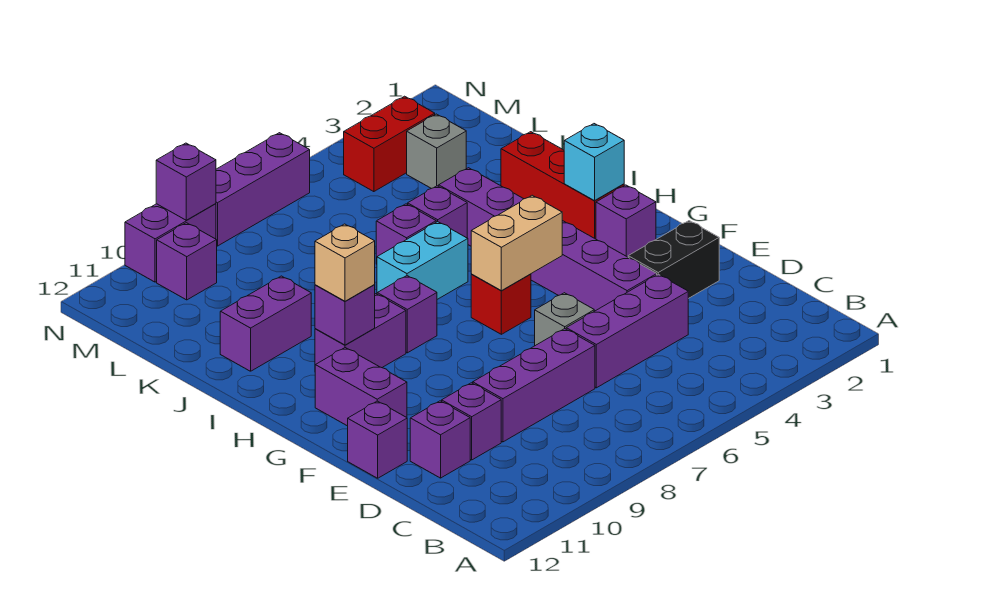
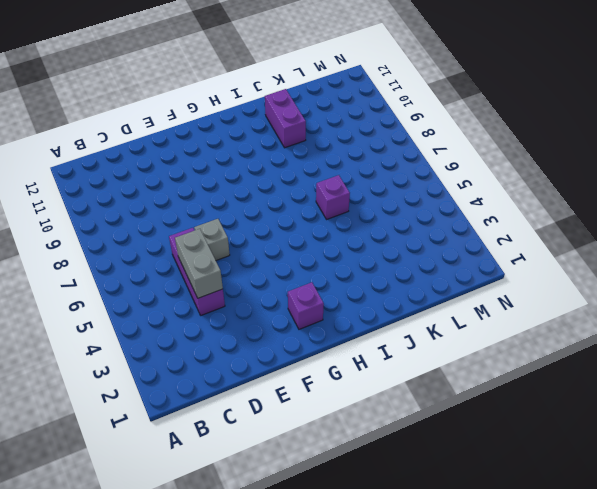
grey brick D4:D5 level 2 -> none
none -> purple brick D7:D9 level 1
none -> purple brick D10 level 1
none -> purple brick D11 level 1

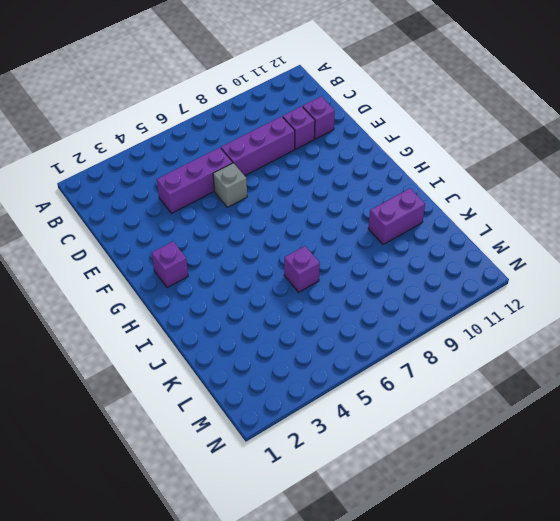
none -> black brick E2:E3 level 1
none -> purple brick E4:J4 level 1
none -> purple brick E12 level 1

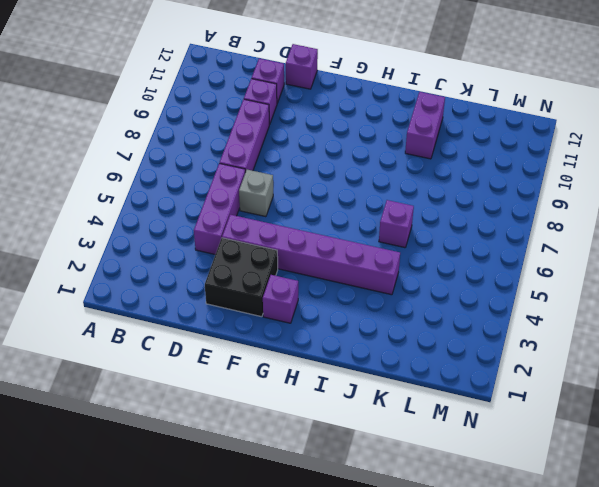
black brick E2:F3 level 1 -> black brick E2:E3 level 1
none -> purple brick F11:G11 level 1
none -> red brick G6 level 1
none -> red brick H2:J2 level 1

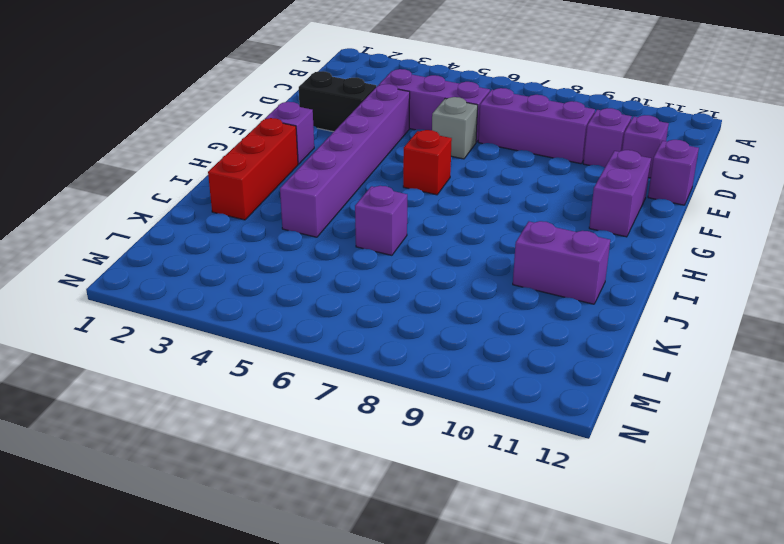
none -> purple brick H8 level 1
none -> purple brick H9:H10 level 1
none -> cyan brick I6:I7 level 1

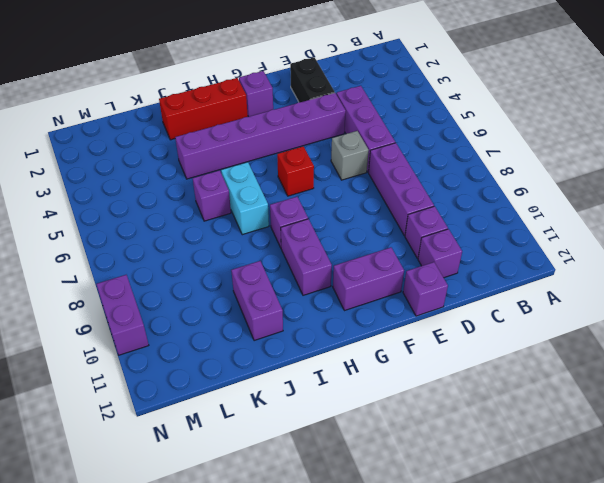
none -> purple brick J5 level 1
none -> grey brick L3 level 1
none -> red brick M3:M4 level 1

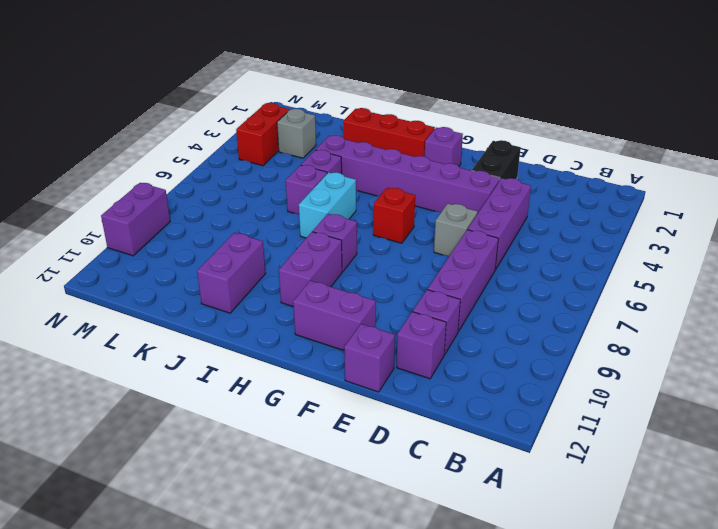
none -> purple brick M10 level 1
none -> purple brick N6:N8 level 1
none -> tan brick G5:G6 level 2

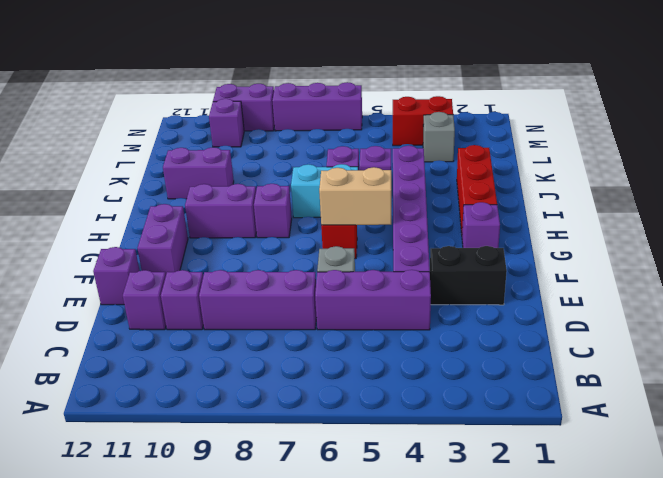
none -> cyan brick H2 level 2
none -> purple brick H10 level 2
none -> purple brick N9 level 2

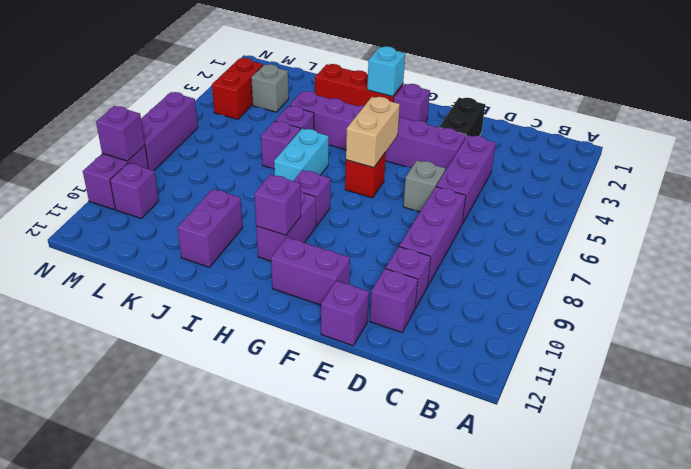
none -> tan brick H10 level 3

